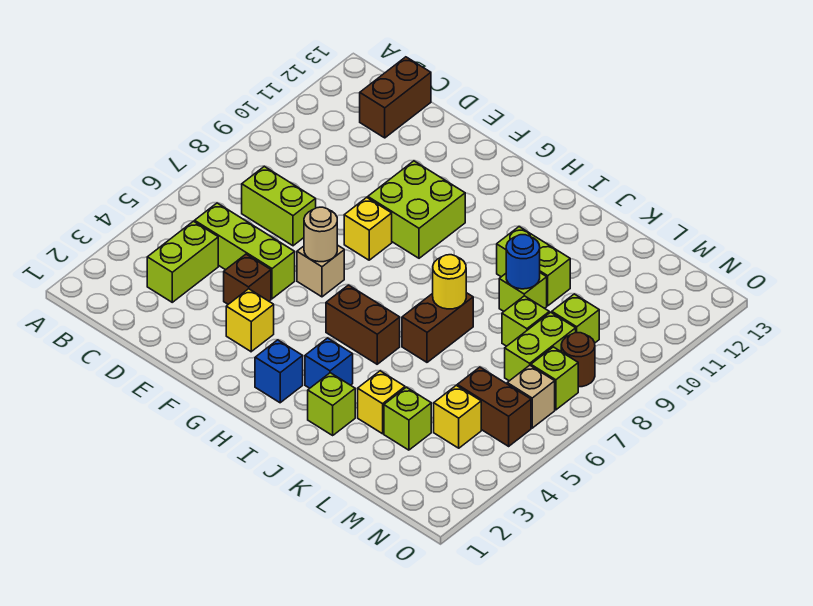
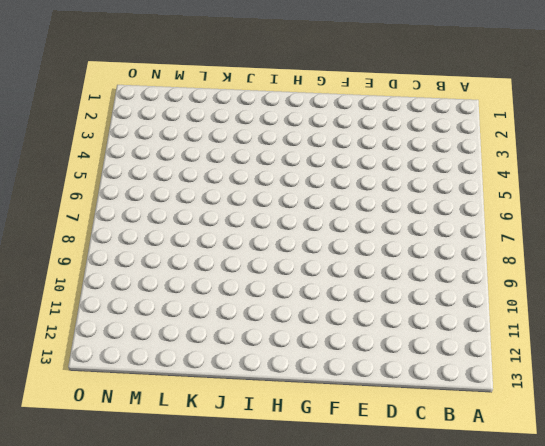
none -> lime brick C3:C4 level 1
none -> lime brick C5:E5 level 1
none -> lime brick C7:D7 level 1

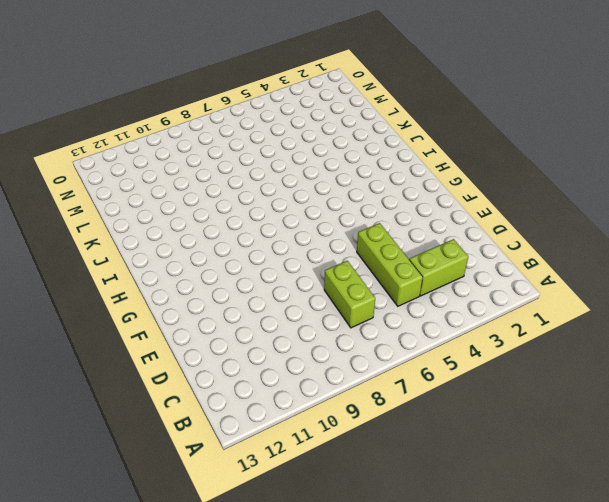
none -> brown brick C12:C13 level 1
none -> brown brick E4 level 1
none -> yellow brick F3 level 1

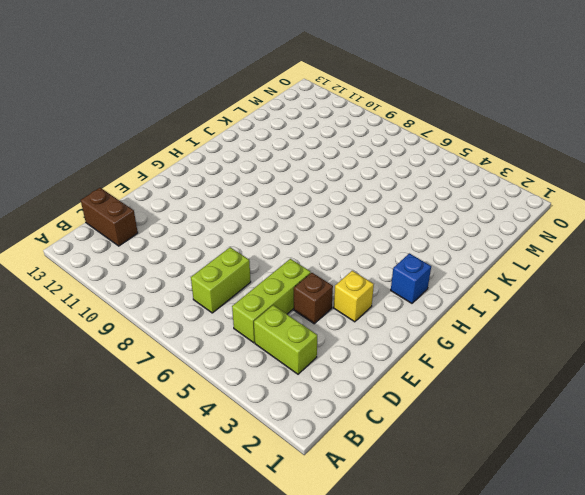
none -> tan brick F6 level 1
none -> yellow brick F8 level 1
none -> lime brick F9:G10 level 1

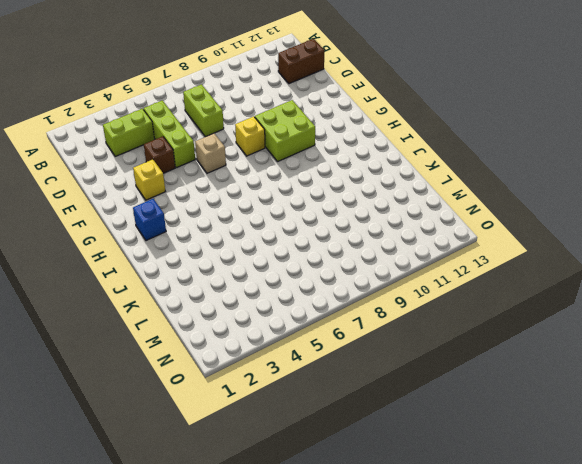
none -> brown brick H5:I5 level 1
none -> blue brick I3 level 1
none -> lime brick J2 level 1

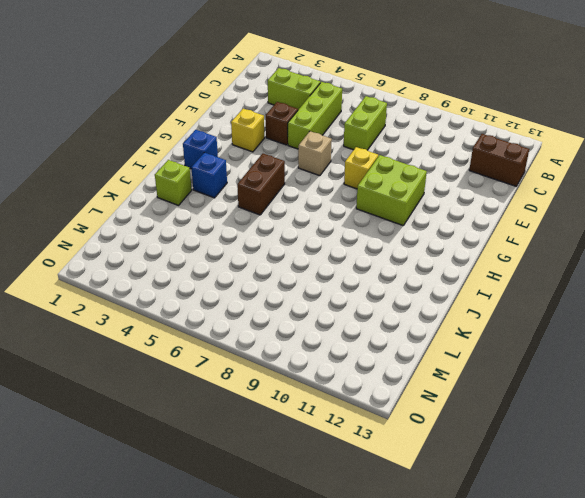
none -> brown brick J6:J7 level 1
none -> lime brick J10:K10 level 1
none -> yellow brick K3 level 1

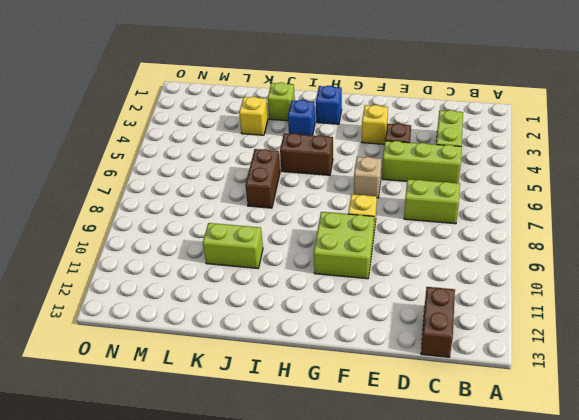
none -> lime brick K9 level 1
none -> lime brick L3 level 1
none -> lime brick L8 level 1

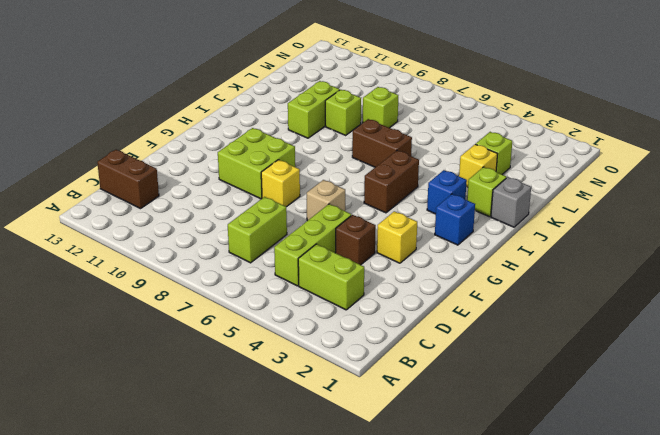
grey brick J1 level 1 -> none
none -> yellow brick M4 level 1
none -> brown brick M5:N5 level 1
none -> lime brick M7:M8 level 1

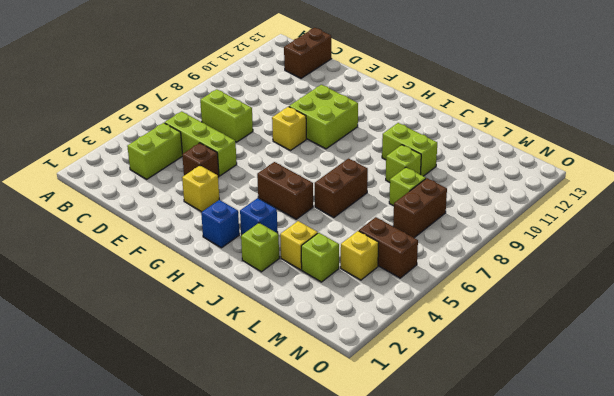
brown brick M7:M8 level 1 -> lime brick M7:M8 level 1
none -> tan brick F6 level 1
none -> lime brick M9 level 1
none -> tan brick N6 level 1

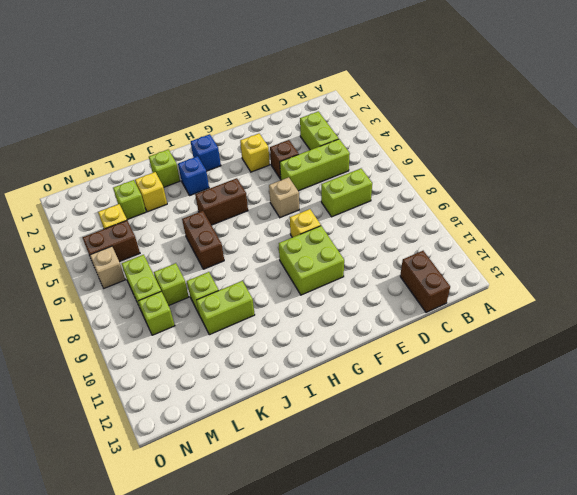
none -> lime brick N7 level 1
none -> brown round brick N8 level 1
none -> tan round brick F6 level 2

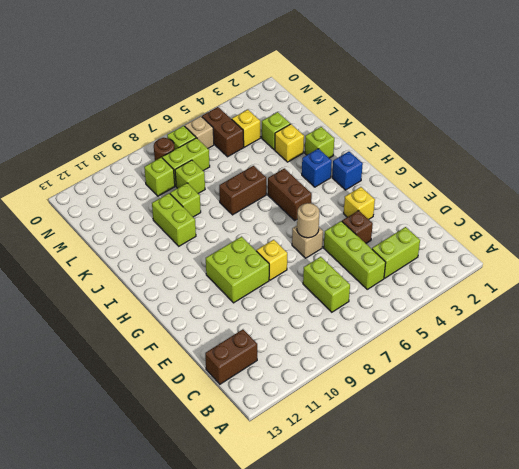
none -> yellow round brick J7 level 2
none -> blue round brick K9 level 2

